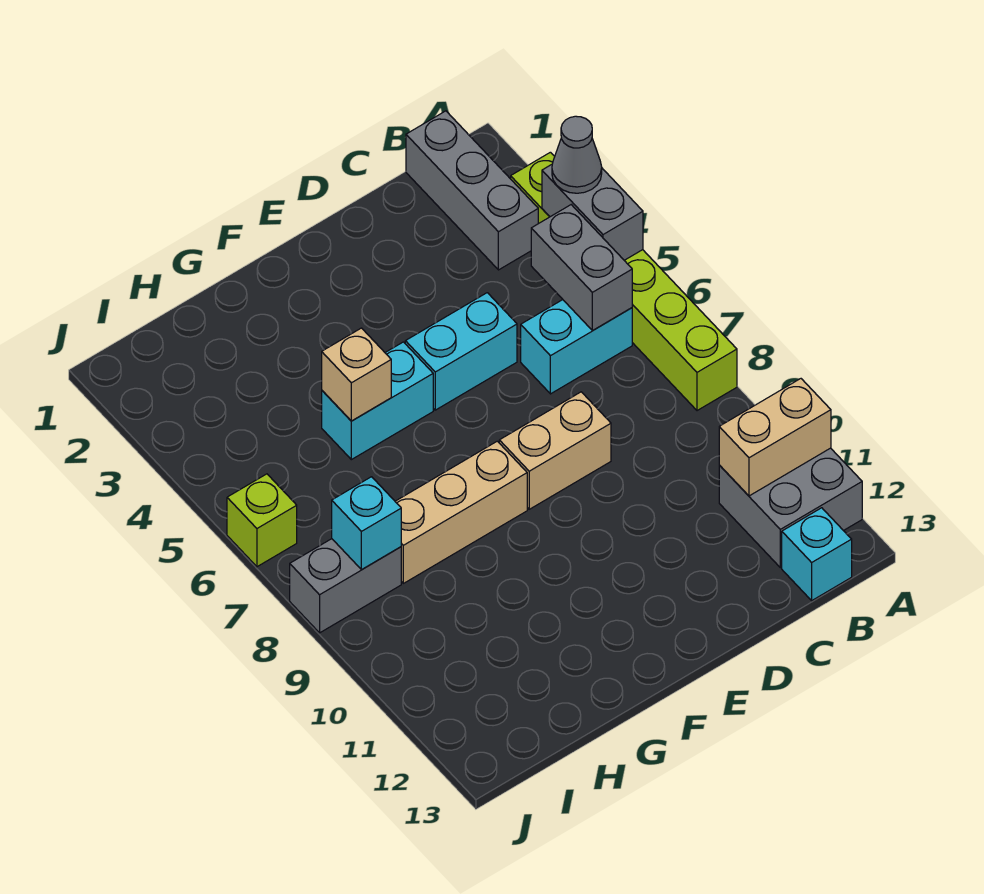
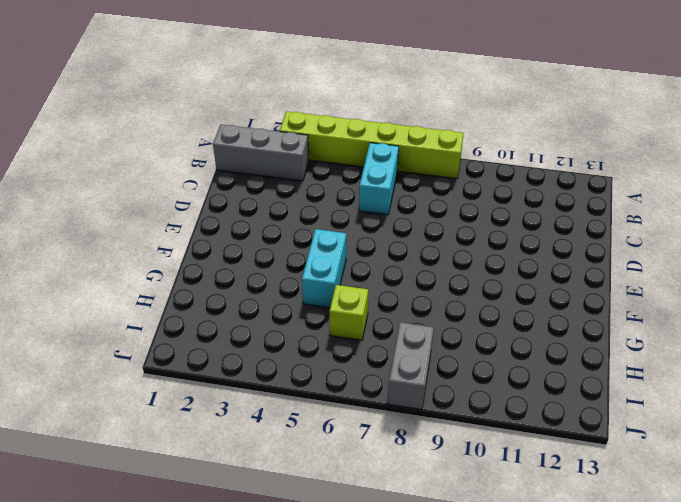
lime brick H6 level 1 -> lime brick J6 level 1
none -> grey brick A11:B12 level 1
none -> cyan brick B13 level 1
none -> cyan brick D5:E5 level 1

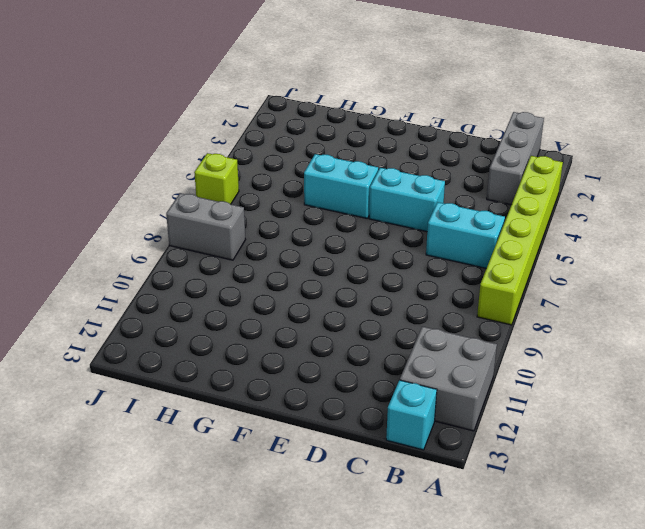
none -> tan brick D8:E8 level 1
none -> tan brick F8:H8 level 1
none -> grey brick A4:A5 level 2

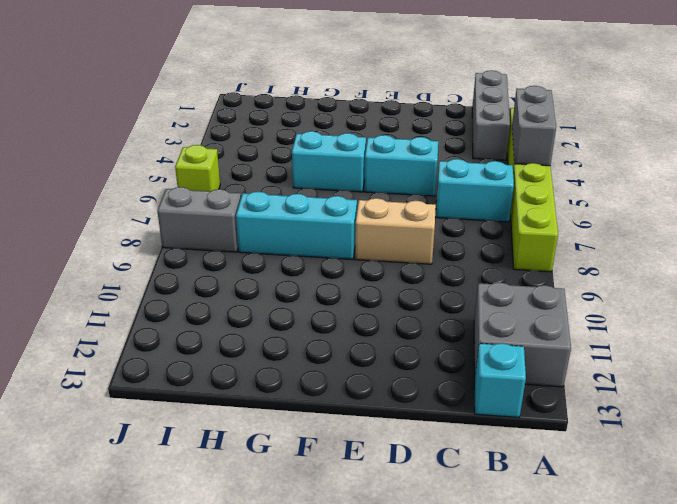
cyan brick F8:H8 level 1 -> tan brick F8:H8 level 1
none -> tan brick A11:B11 level 2
none -> grey brick B5:B6 level 2
none -> tan brick G5 level 2

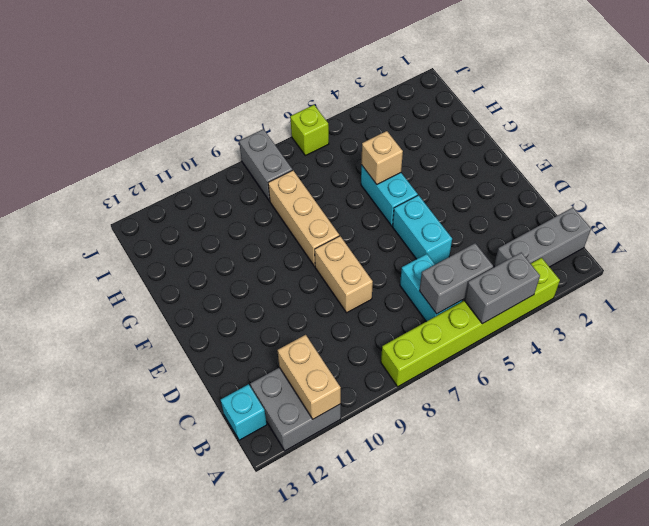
none -> cyan brick I8 level 2
none -> grey cone A4 level 3

